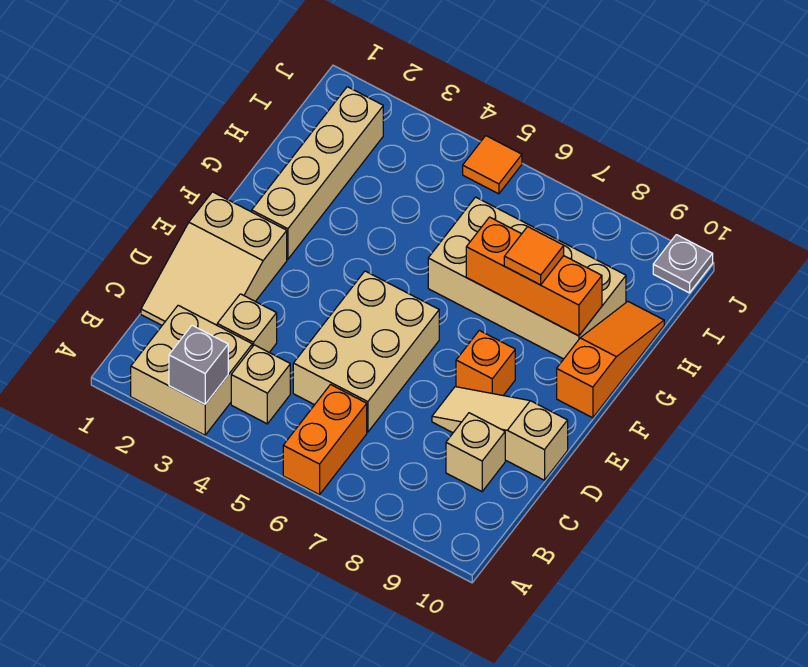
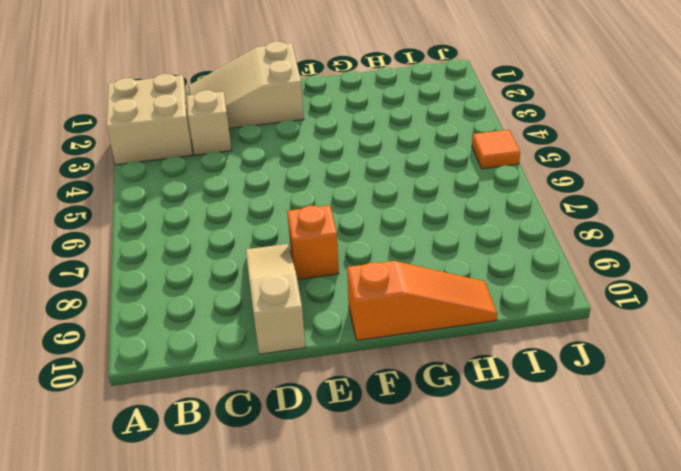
none -> orange brick A6:B6 level 1
none -> tan brick B4 level 1
none -> tan brick C5:E6 level 1

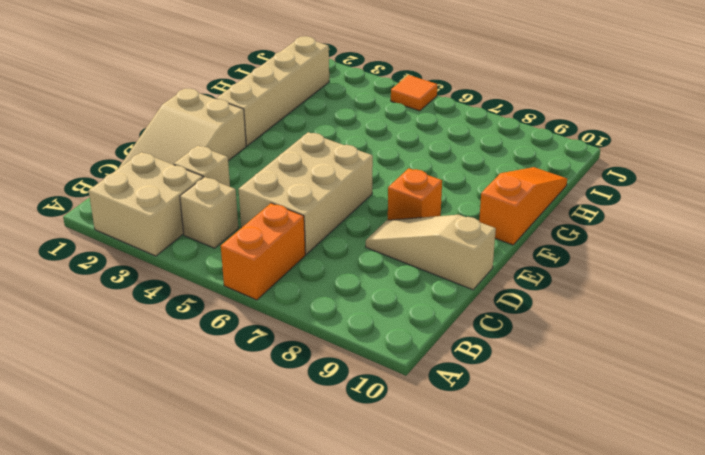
none -> tan brick C9 level 1
none -> tan brick G6:H9 level 1
none -> grey plate J10 level 1

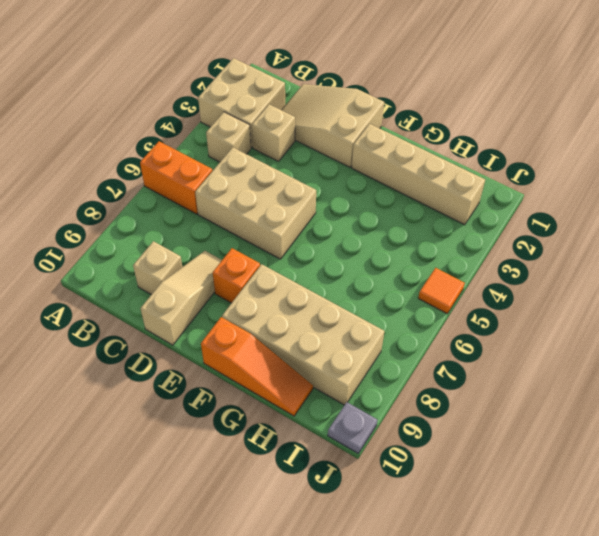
tan brick F8:I9 level 1 -> tan brick G6:H9 level 1
none -> grey brick A3 level 2
none -> orange brick G7:G9 level 2
none -> orange tile G8 level 3

